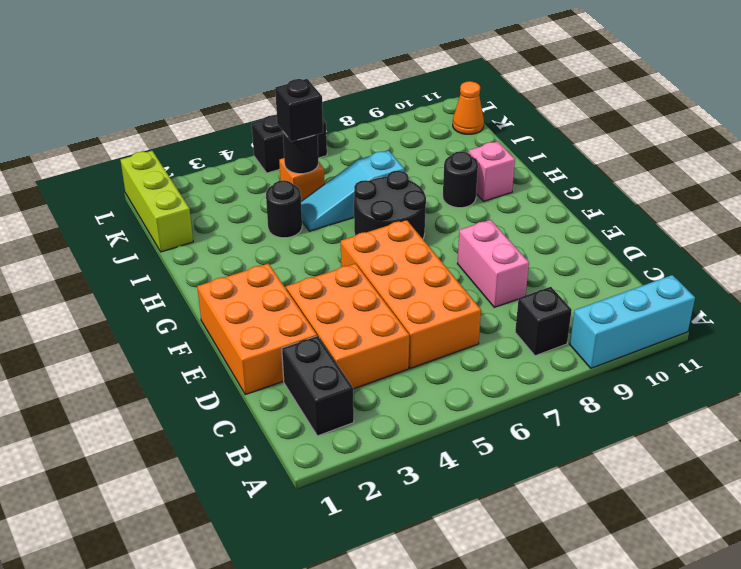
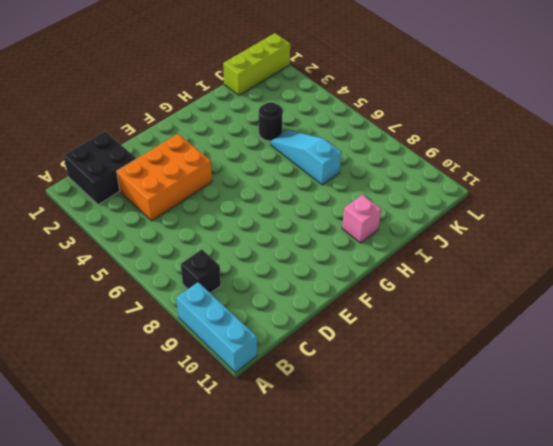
black brick B1:C2 level 1 -> black brick B2:C2 level 1
none -> orange brick C5:F6 level 1
none -> orange brick D1:F2 level 1
none -> pink brick D8:E8 level 1

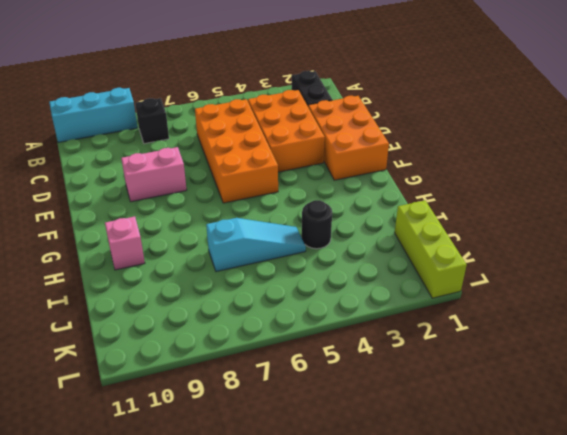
pink brick E8:E9 level 1 -> pink brick D8:E8 level 1
none -> black round brick G6:H7 level 1
none -> black round brick H9 level 1
none -> orange brick J5 level 1

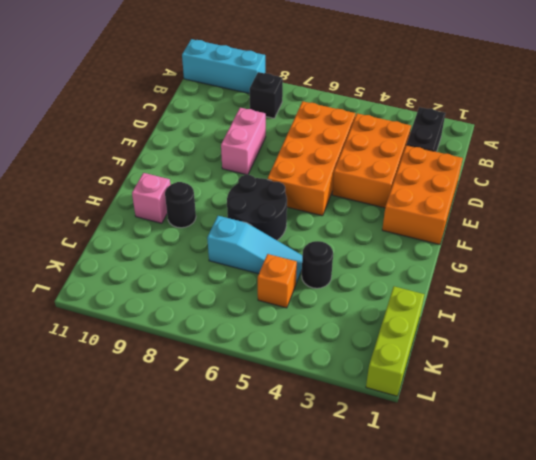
none -> orange cone K11 level 1
none -> black brick L5:L6 level 1
none -> black round brick J5 level 2

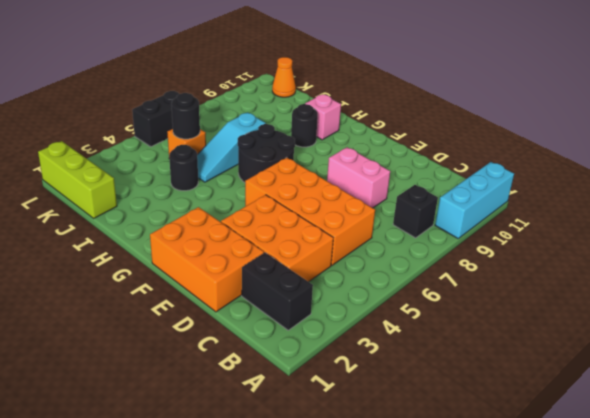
none -> black brick J5 level 3

